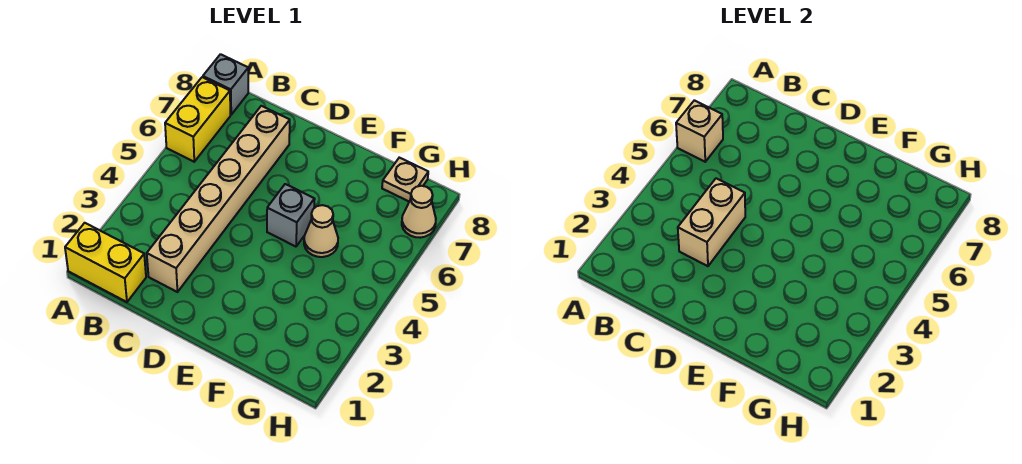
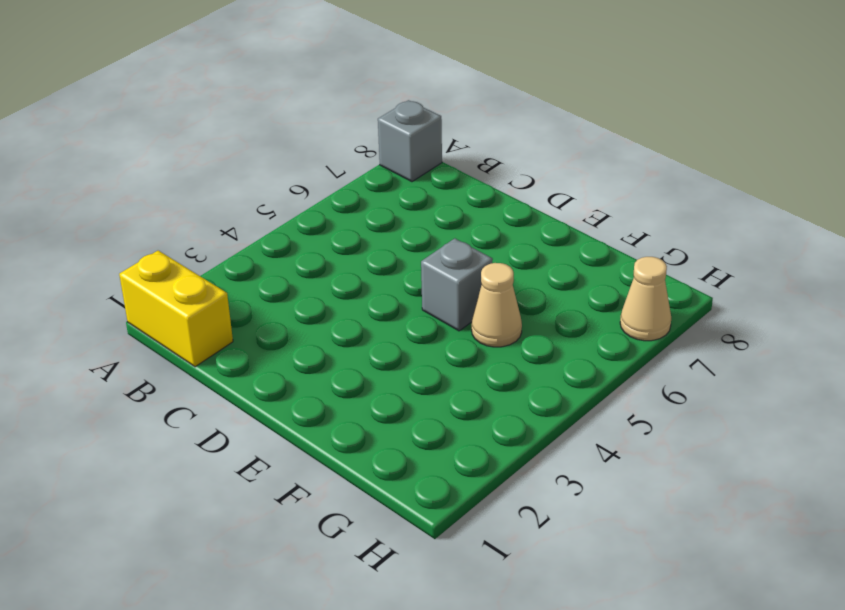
none -> yellow brick A6:A7 level 1
none -> tan brick C2:C7 level 1

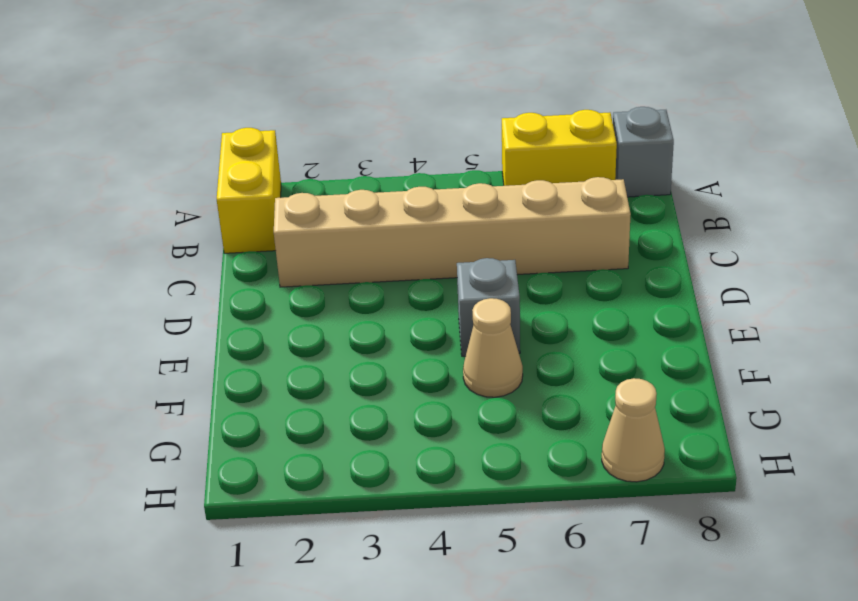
none -> tan plate G8 level 1
none -> tan brick A6 level 2

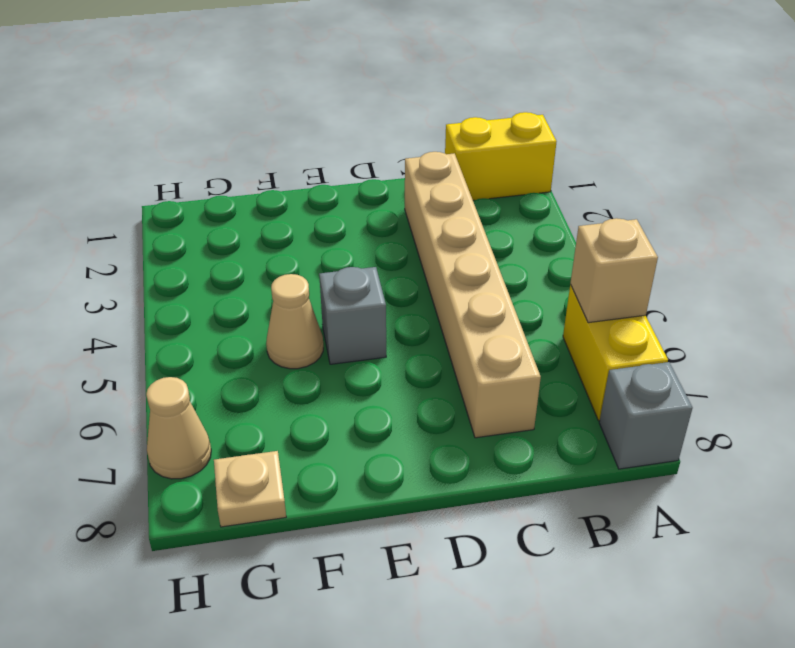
none -> tan brick C3:C4 level 2

